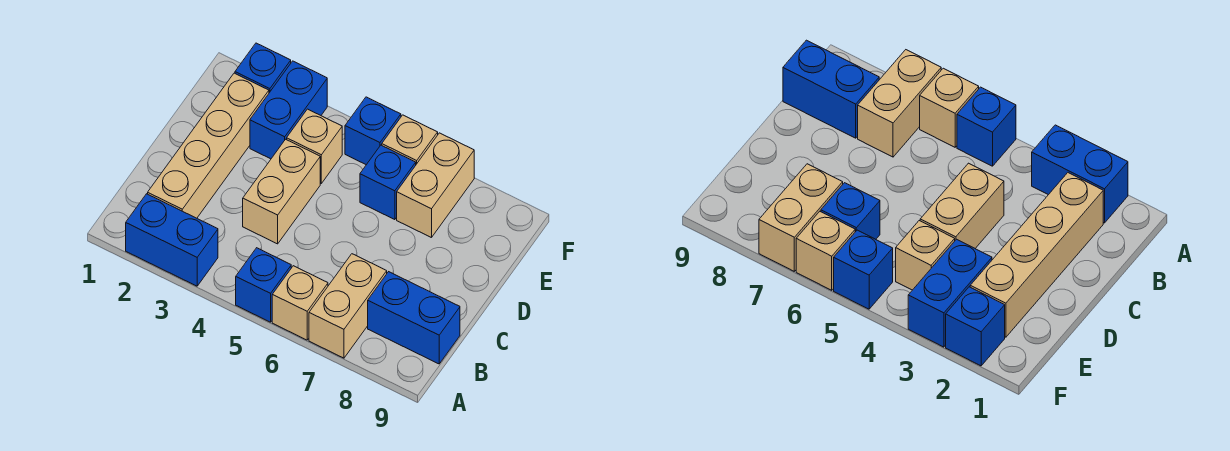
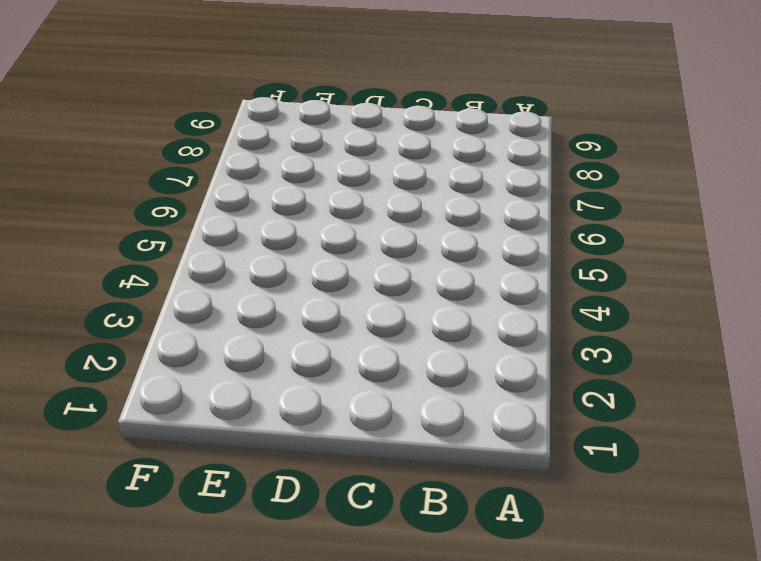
none -> blue brick A2:A3 level 1
none -> blue brick A5 level 1
none -> tan brick A6 level 1

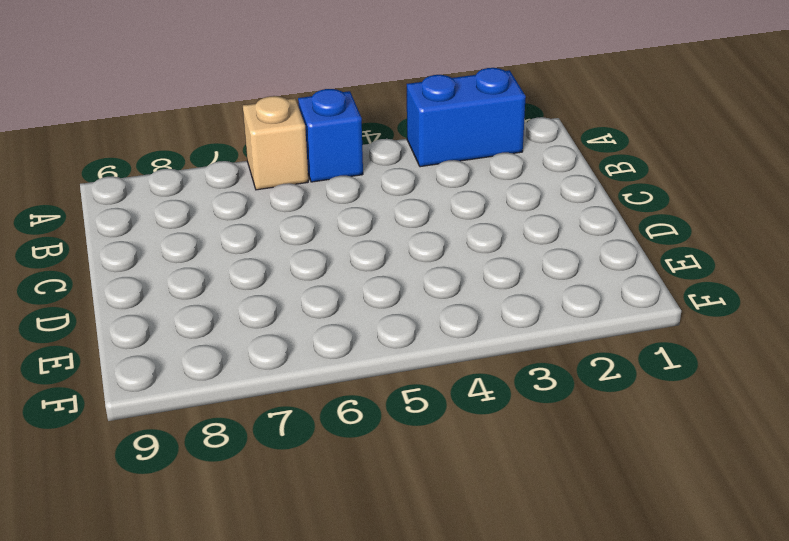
none -> tan brick A7:B7 level 1
none -> tan brick B2:E2 level 1
none -> blue brick B8:B9 level 1

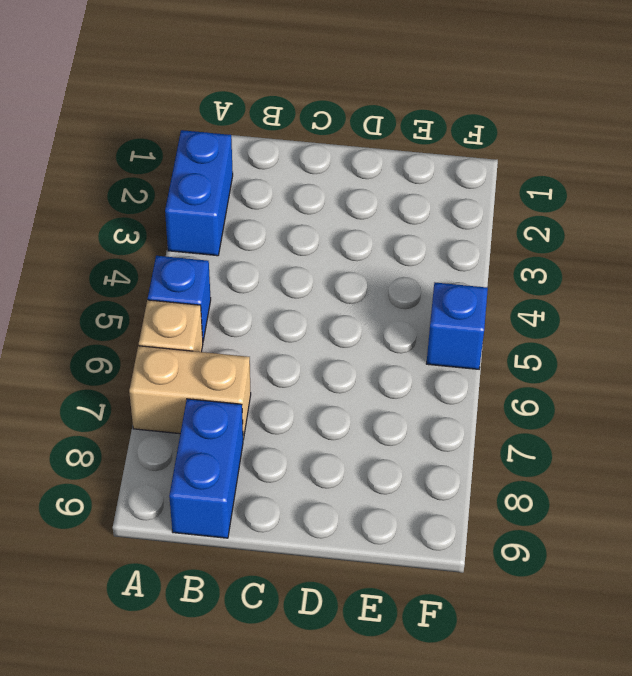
none -> tan brick B2:E2 level 1
none -> tan brick C4:D4 level 1
none -> blue brick E3:F3 level 1

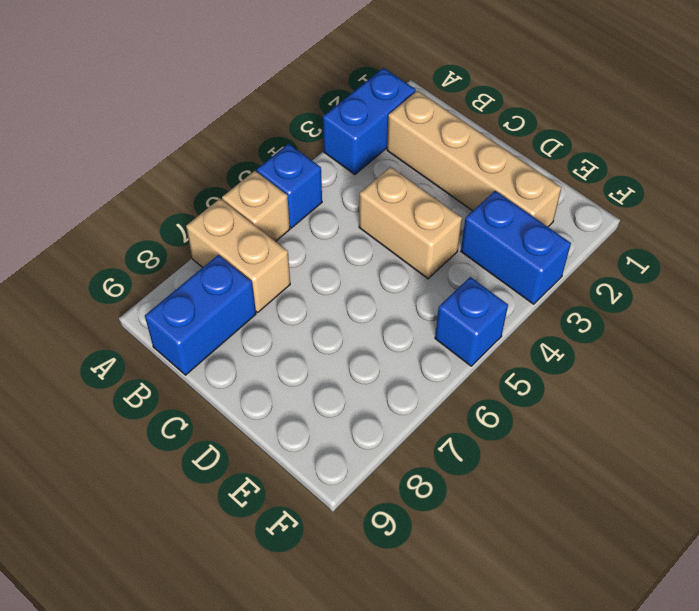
none -> tan brick E4 level 1
none -> blue brick E6 level 1
none -> tan brick E7:F7 level 1

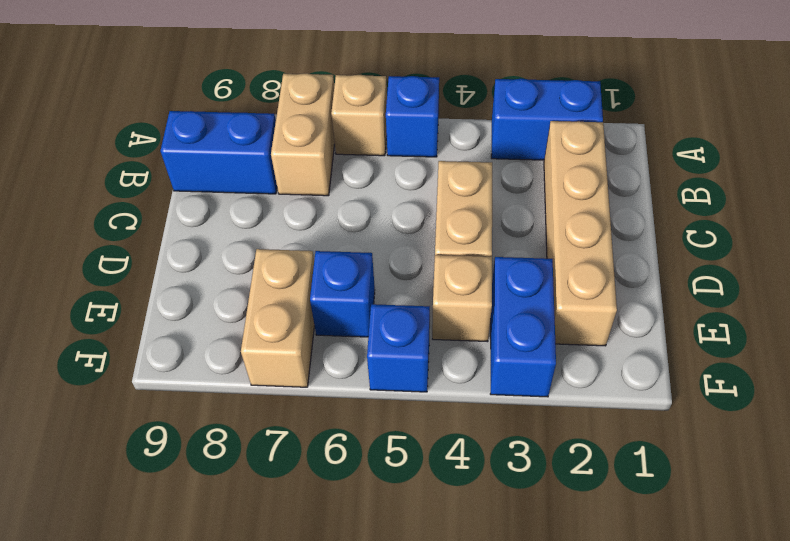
none -> blue brick F2 level 1
none -> tan brick F6 level 1

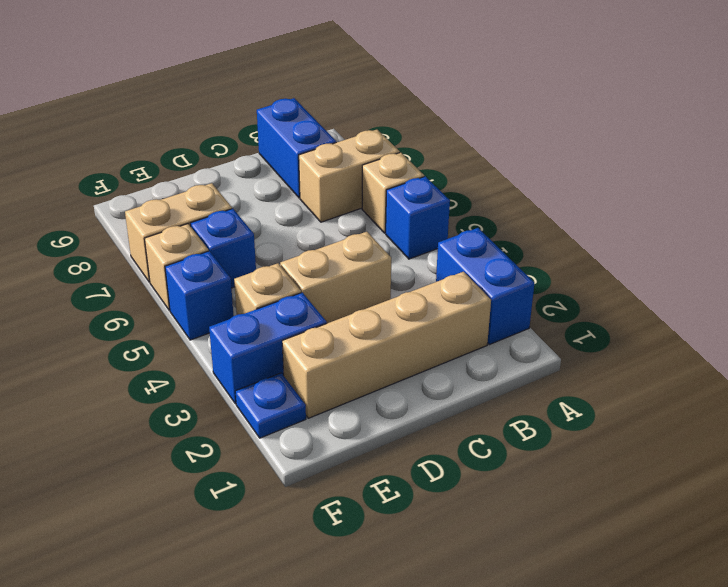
blue plate F2 level 1 -> blue brick F2 level 1

